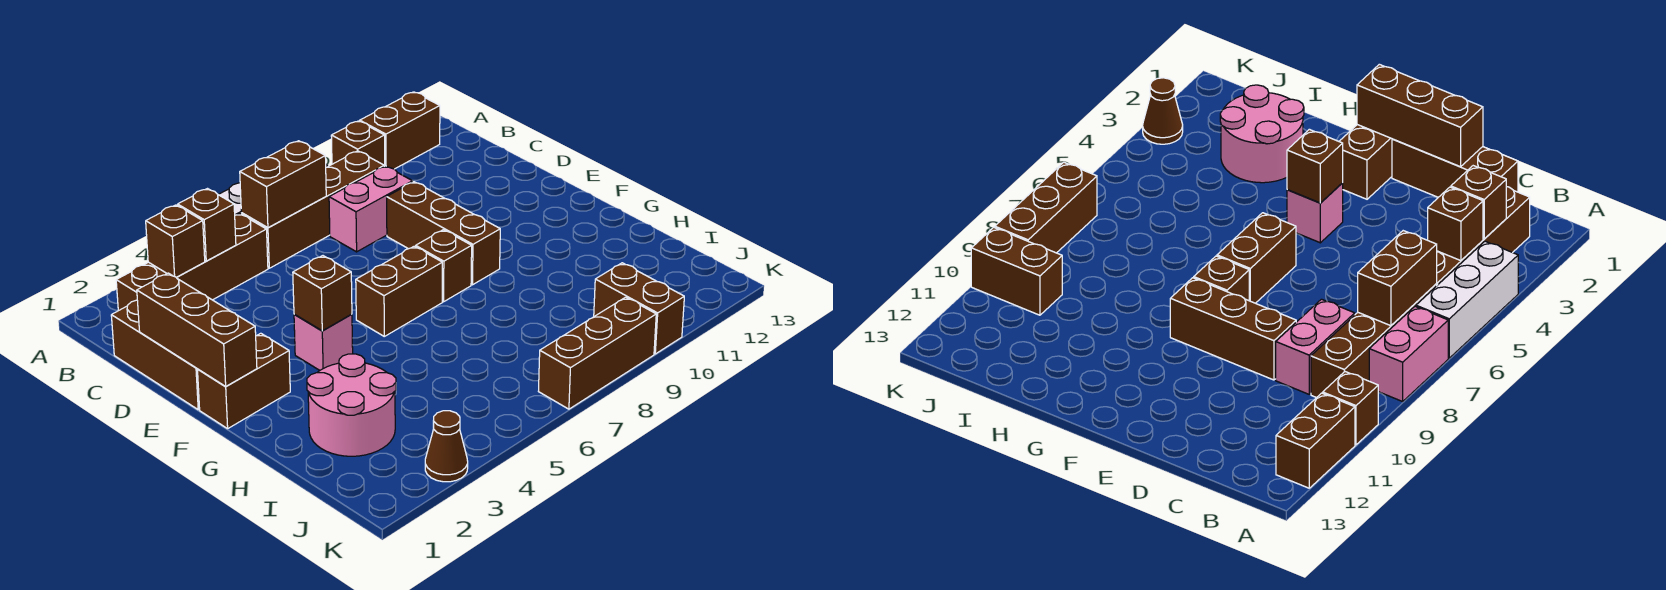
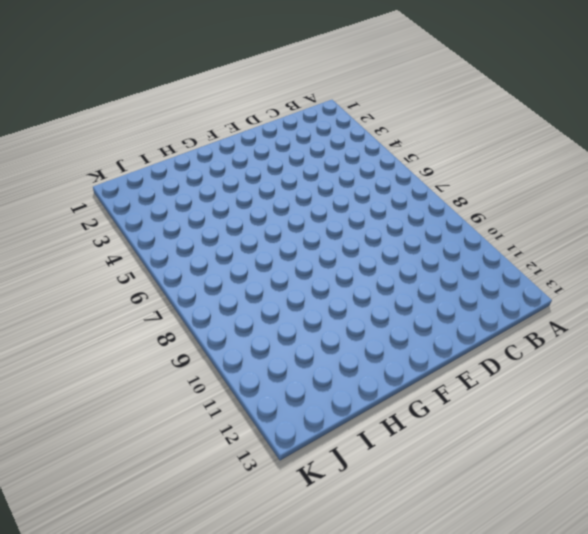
none -> white brick A4:A6 level 1
none -> pink brick A7:A8 level 1
none -> brown brick A10 level 1

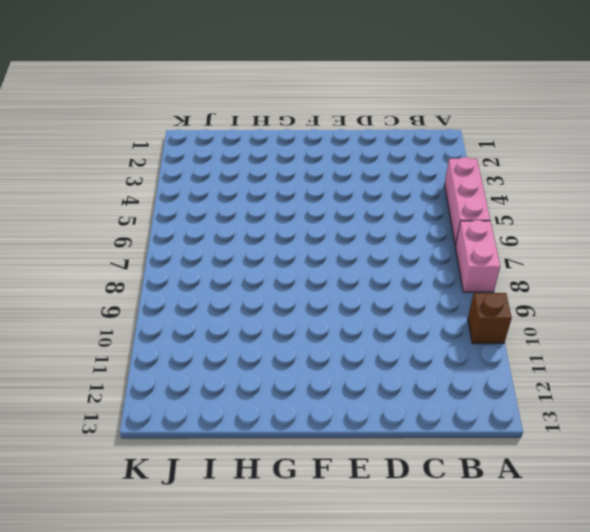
pink brick A4:A6 level 1 -> white brick A4:A6 level 1
none -> brown brick A11:A12 level 1
none -> brown brick B2:B5 level 1
none -> brown brick B6:B9 level 1

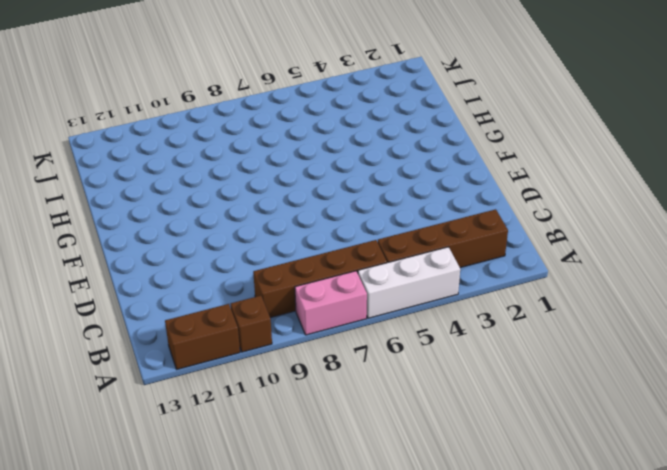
none -> brown brick C1:E1 level 1
none -> pink brick C8:C9 level 1
none -> brown brick D9:F9 level 1

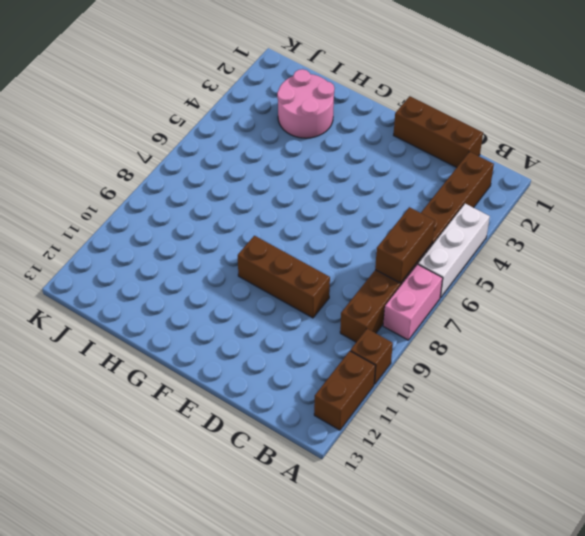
none -> pink brick C8:C9 level 1
none -> brown brick F1:F2 level 1
none -> pink brick F4 level 1

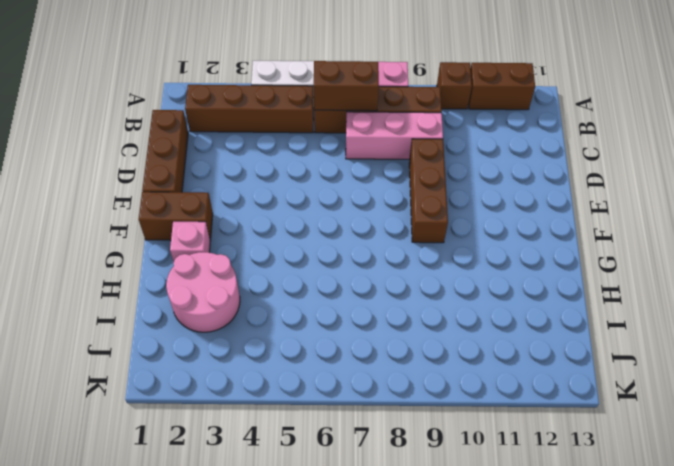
pink brick C7:C9 level 1 -> pink brick C8:C9 level 1
pink brick G2 level 1 -> pink brick F4 level 1
none -> brown brick F6:F7 level 1
none -> brown brick F8 level 1
none -> brown brick J10:K10 level 1

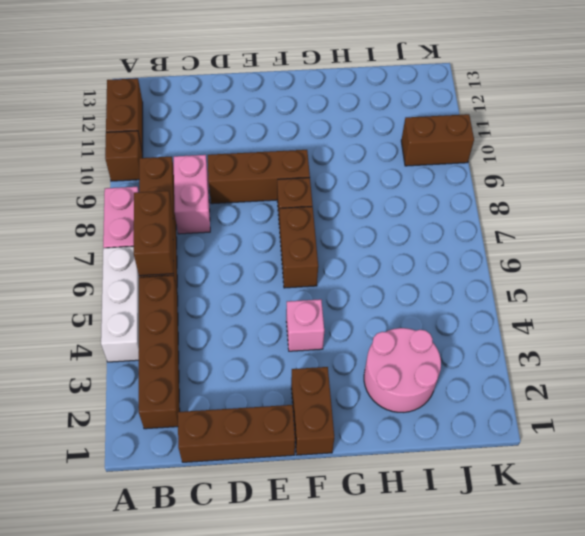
none -> brown cone K3 level 1
none -> brown brick K7:K9 level 1
none -> brown brick B3 level 2

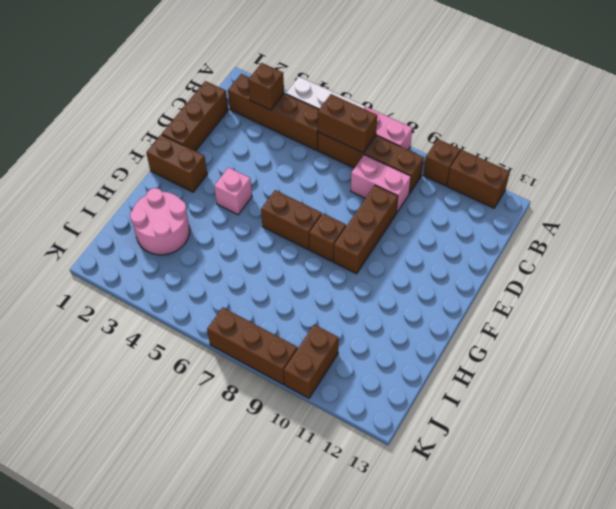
none -> brown cone K3 level 1
none -> brown brick B4 level 2
none -> brown brick D1:F1 level 2

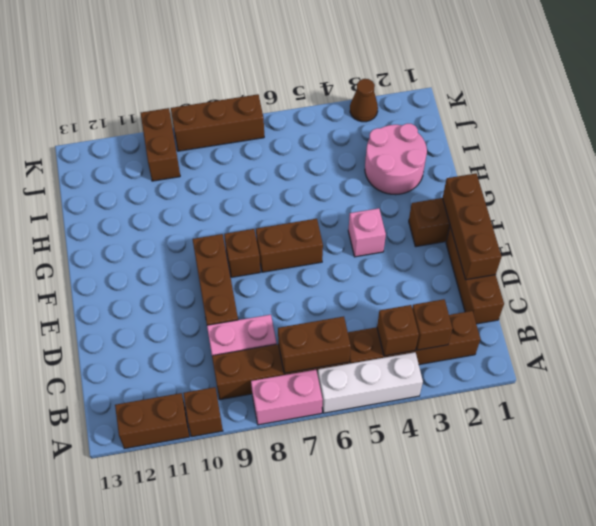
none -> brown brick F4 level 2

